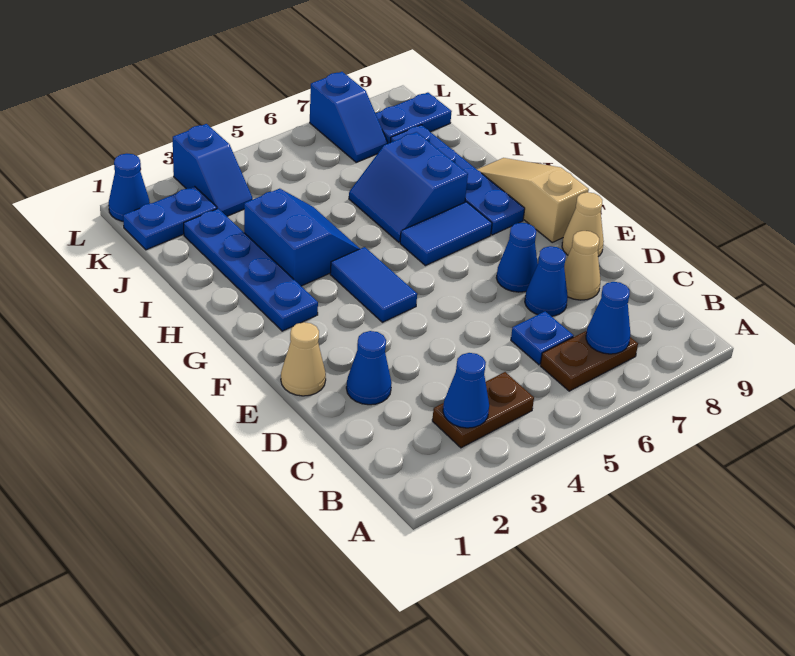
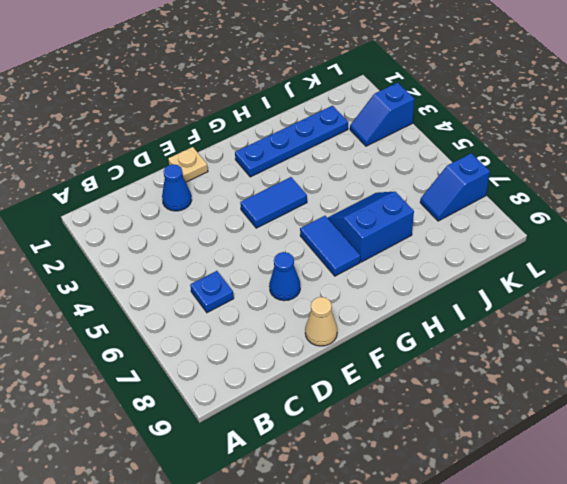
tan plate E1 level 1 -> tan cone E1 level 1
none -> brown plate B3:B4 level 1
none -> brown plate B6:B7 level 1
none -> blue cone D7 level 1

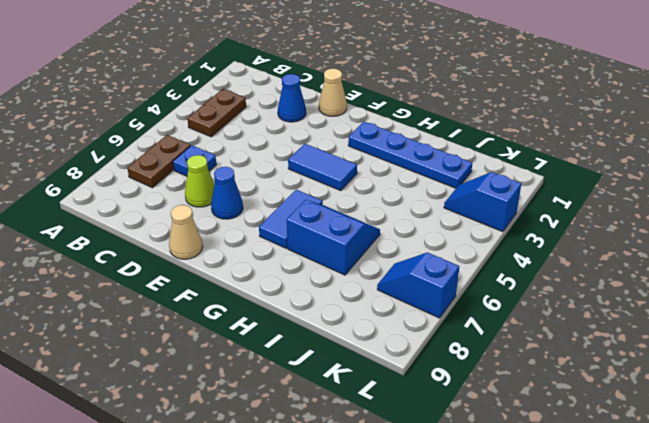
lime cone D7 level 1 -> blue cone D7 level 1
none -> tan cone D8 level 1
none -> tan slope F9:H9 level 1 top F
none -> blue plate G8:J8 level 1

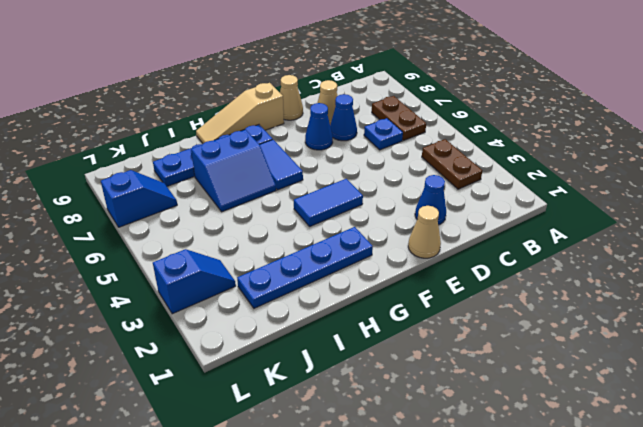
none -> blue slope H3:I4 level 1 top 3
none -> blue plate K1:K2 level 1
none -> blue plate K8:K9 level 1

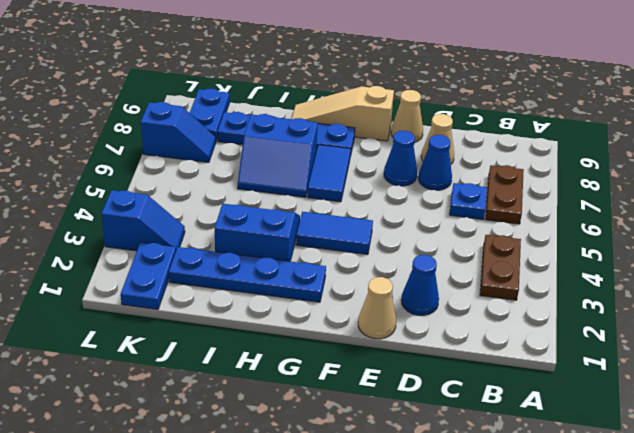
none -> blue cone L1 level 1
none -> blue cone B3 level 2
none -> blue cone B7 level 2

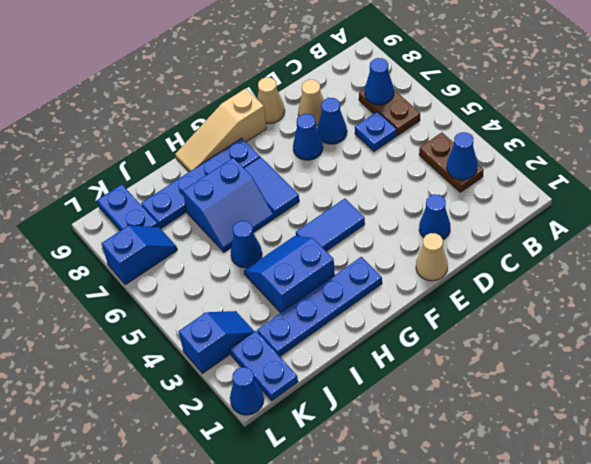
blue cone I5 level 1 -> none

